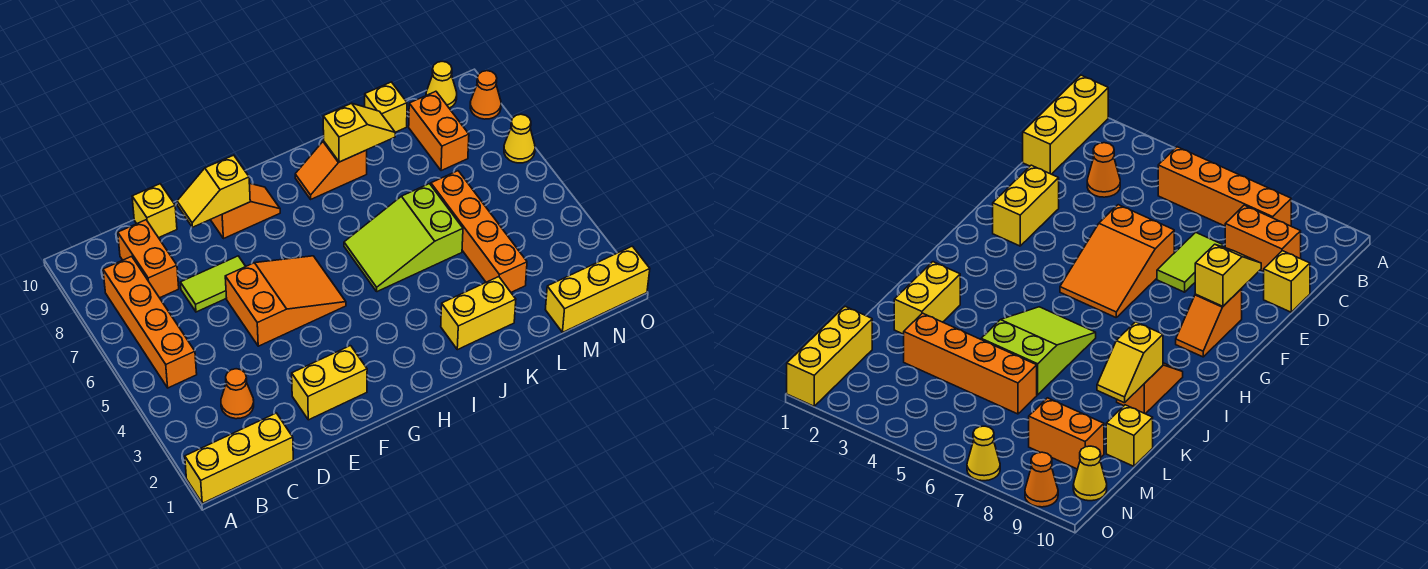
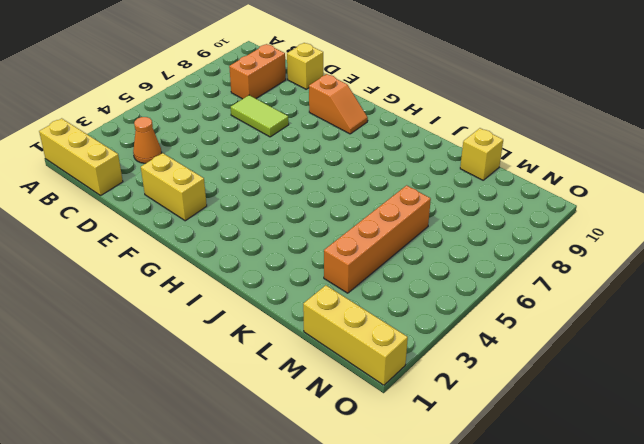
none -> orange brick B5:B8 level 1
none -> orange slope E5:G6 level 1 top E
none -> lime slope I5:K6 level 1 top K

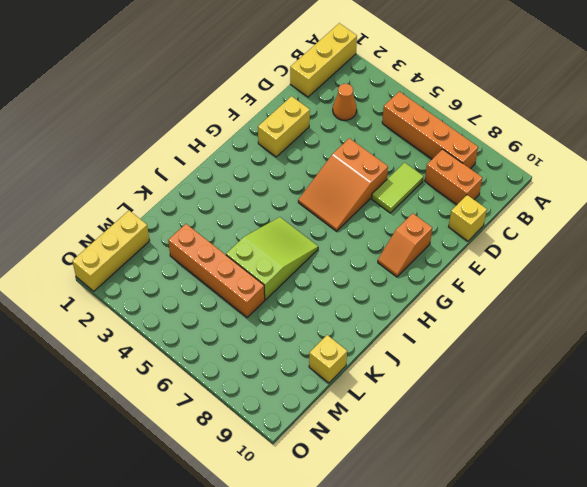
none -> orange slope I9:J9 level 1 top J
none -> yellow brick J2:K2 level 1
none -> orange brick M8:M9 level 1

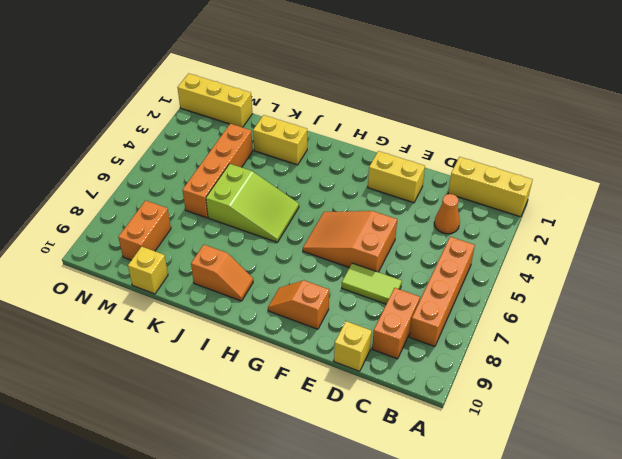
none -> yellow cone N10 level 1
none -> yellow cone O7 level 1
none -> orange cone O9 level 1

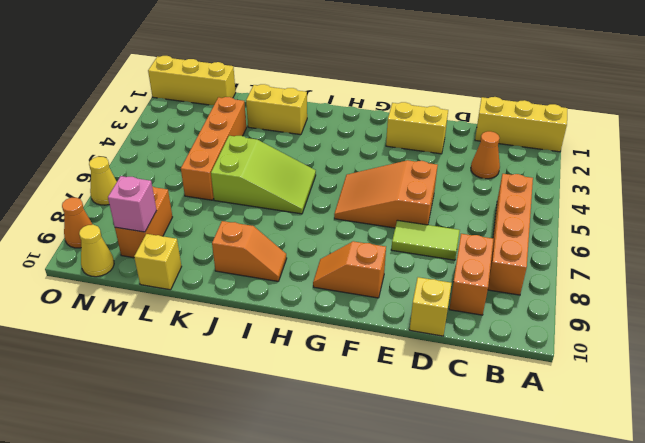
pink brick M9 level 2 -> none
none -> yellow slope E9:F9 level 2 top F
none -> yellow slope J9:K9 level 2 top J

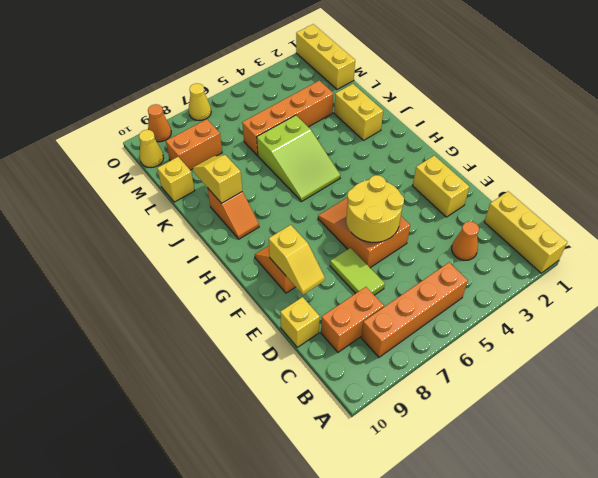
yellow round brick E5:F6 level 2 -> none

